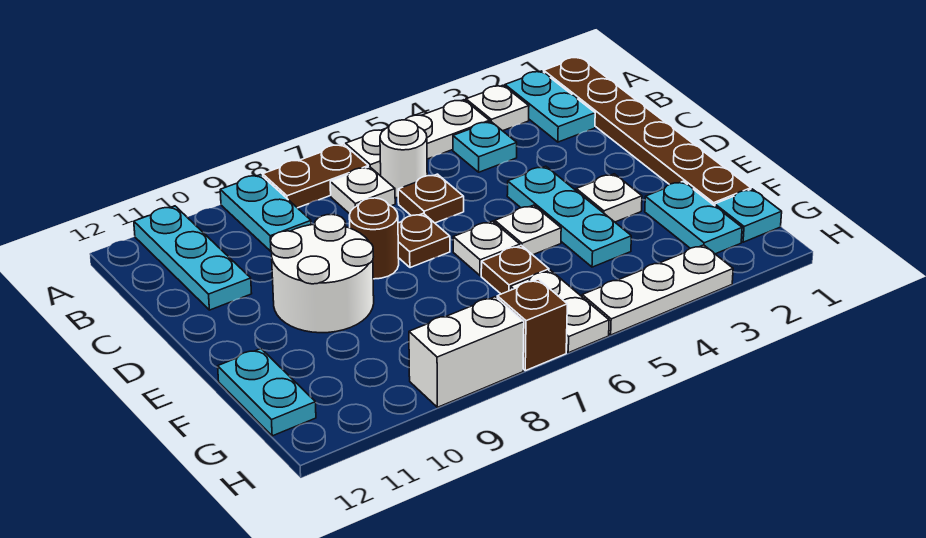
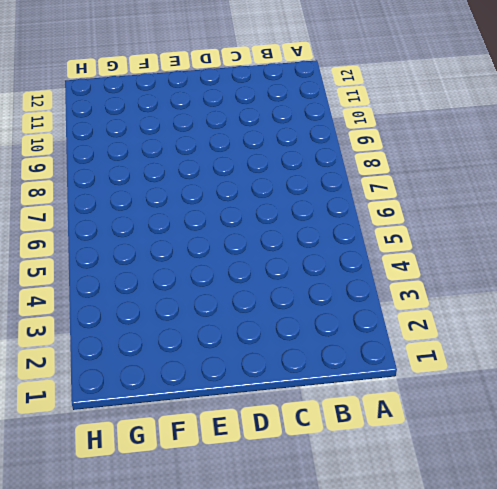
none -> brown plate A1:F1 level 1
none -> cyan plate A2:B2 level 1
none -> white plate A3 level 1

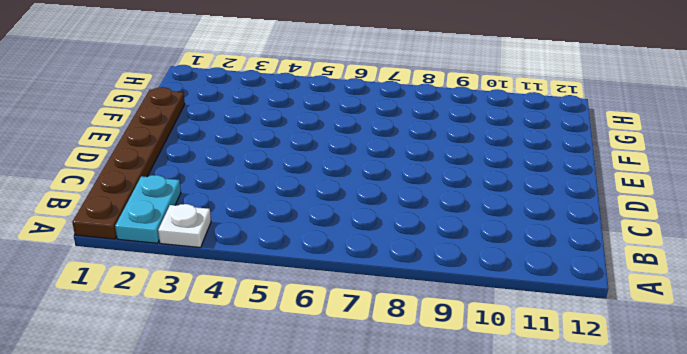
none -> white plate A4:A6 level 1
none -> brown plate A7:A8 level 1
none -> cyan plate A9:B9 level 1

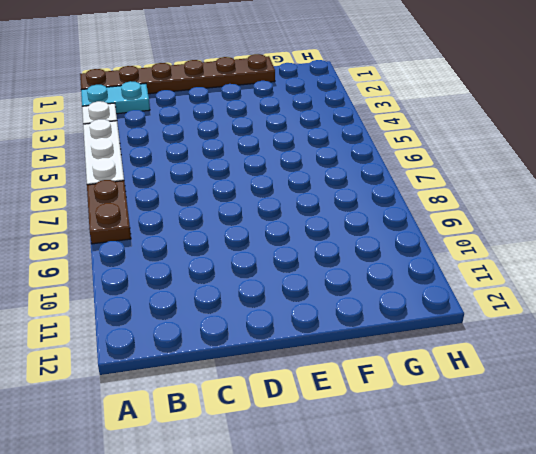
none -> cyan plate A9:B9 level 1
none -> cyan plate A11:C11 level 1
none -> cyan plate B4 level 1

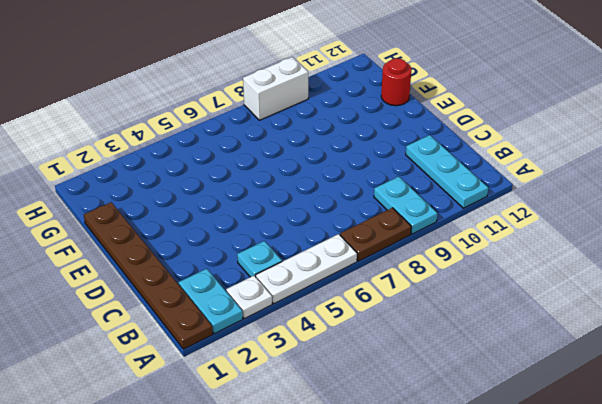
red round brick F12 level 1 -> cyan plate F12:G12 level 1
none -> white round brick B6 level 1
none -> white plate B7 level 1
none -> brown plate C6 level 1

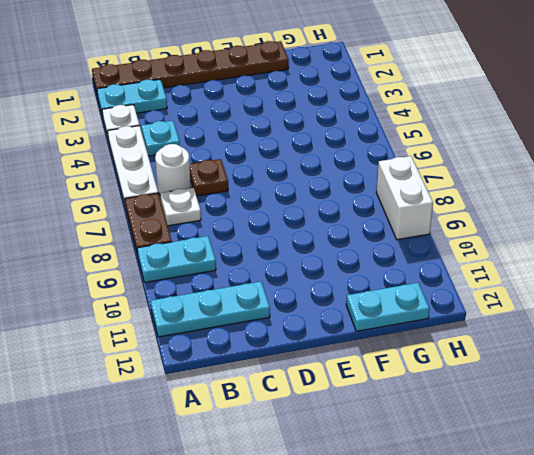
none -> cyan plate D4:F4 level 1
none -> brown plate D7 level 1
none -> brown round brick D8 level 1

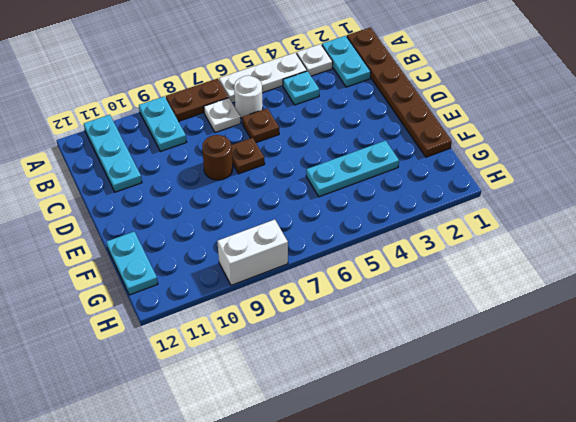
cyan plate F3:F5 level 1 -> cyan plate D4:F4 level 1
none -> white round brick D9:E10 level 1
none -> white plate E3 level 1
none -> white plate E5 level 1

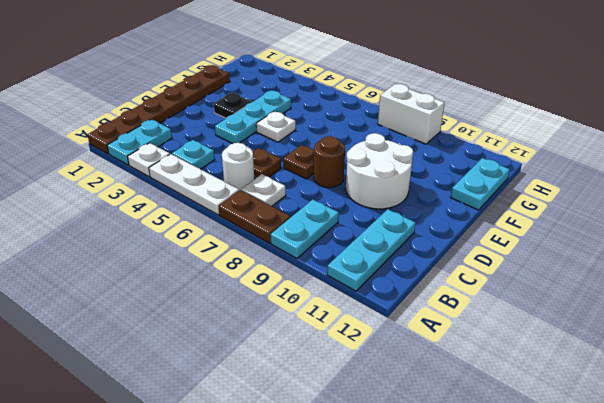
black plate E3 level 1 -> white plate E3 level 1
none -> white plate E6 level 1
none -> cyan plate F2:G2 level 1
none -> brown plate F6 level 1

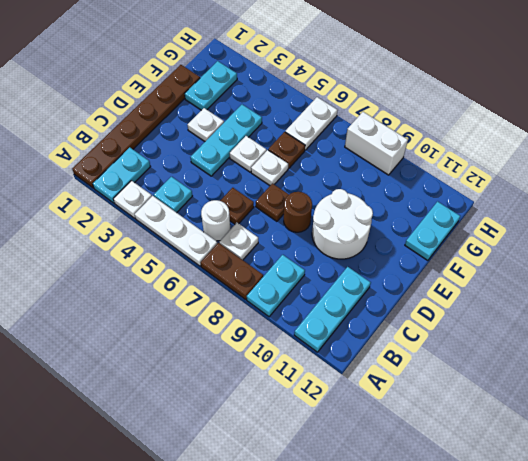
none -> cyan plate G1 level 1
none -> white plate H3:H5 level 1
none -> brown brick H7 level 1

